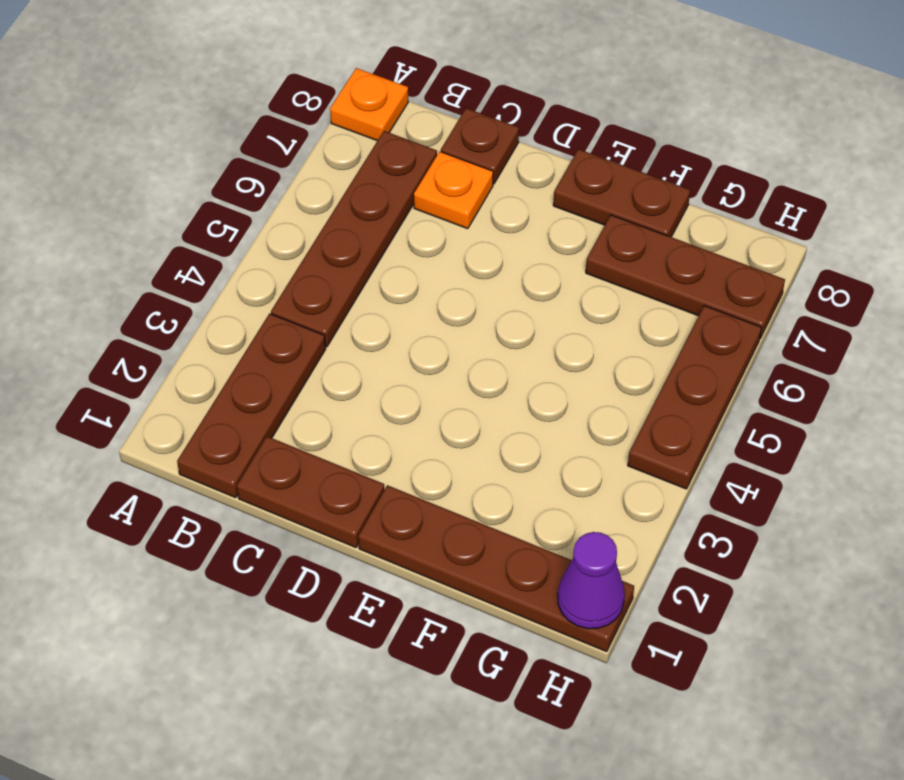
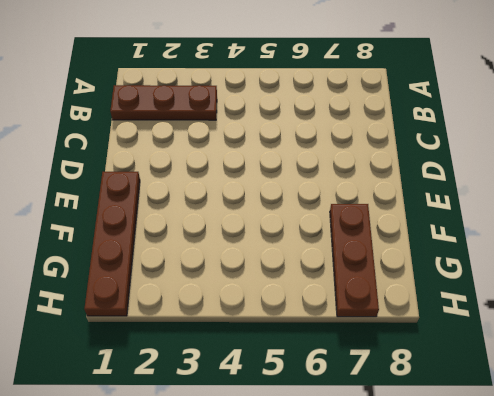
none -> orange plate A8 level 1
none -> brown plate B4:B7 level 1

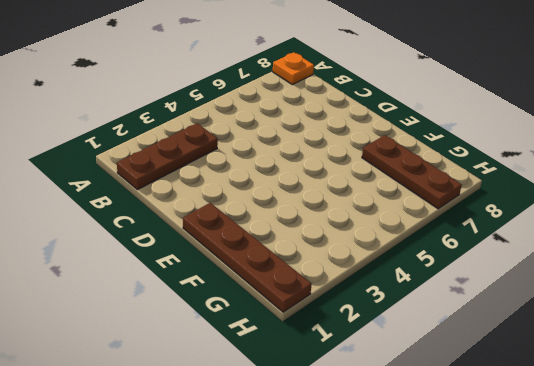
none -> brown plate B4:B7 level 1
none -> brown plate C1:D1 level 1

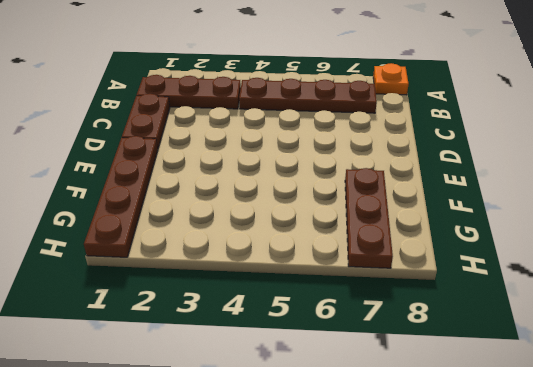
none -> orange plate C7 level 1
none -> brown plate C8 level 1

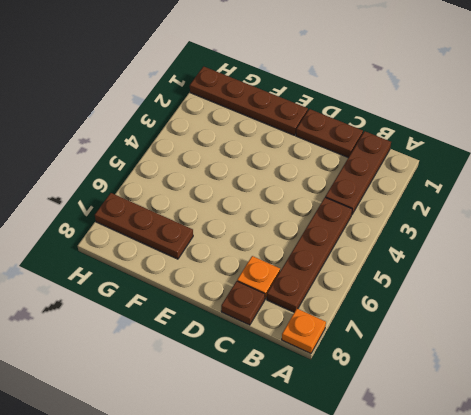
none -> brown plate E8:F8 level 1
none -> brown plate H4:H6 level 1

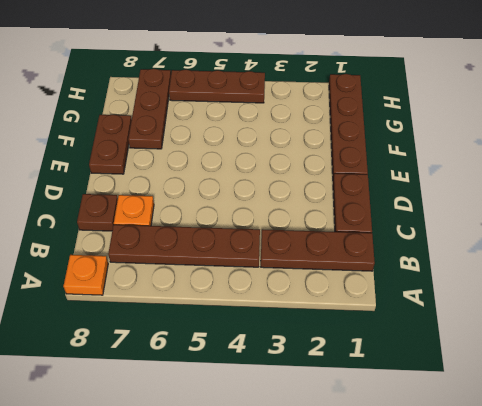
none -> purple cone H1 level 2

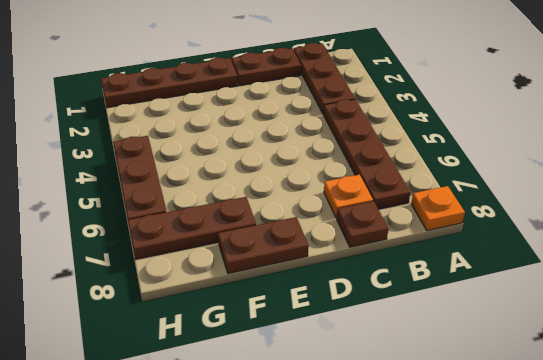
none -> purple cone H1 level 2

